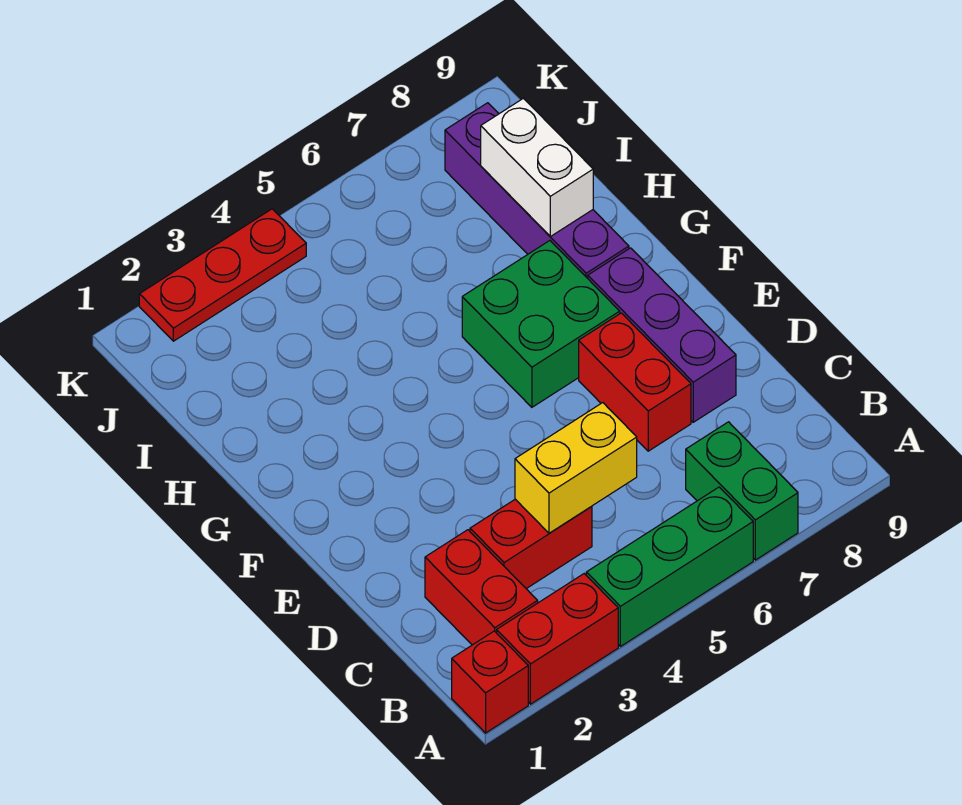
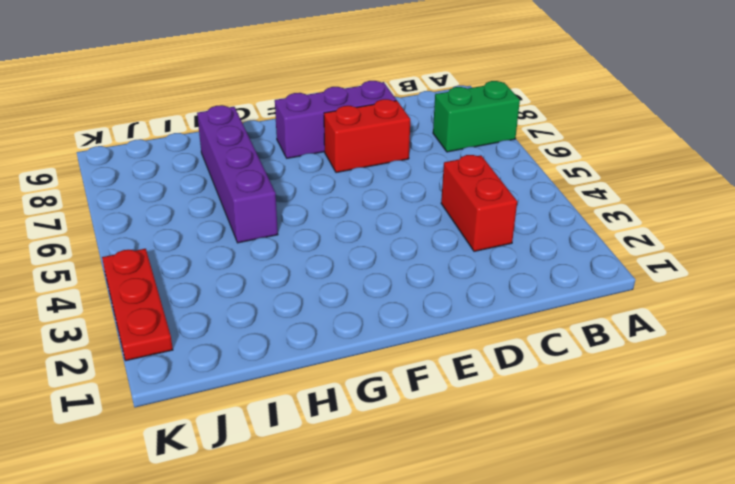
purple brick H5:H8 level 1 -> purple brick G8:J8 level 1
none -> red brick A1 level 1
none -> red brick A2:A3 level 1
none -> green brick A4:A6 level 1

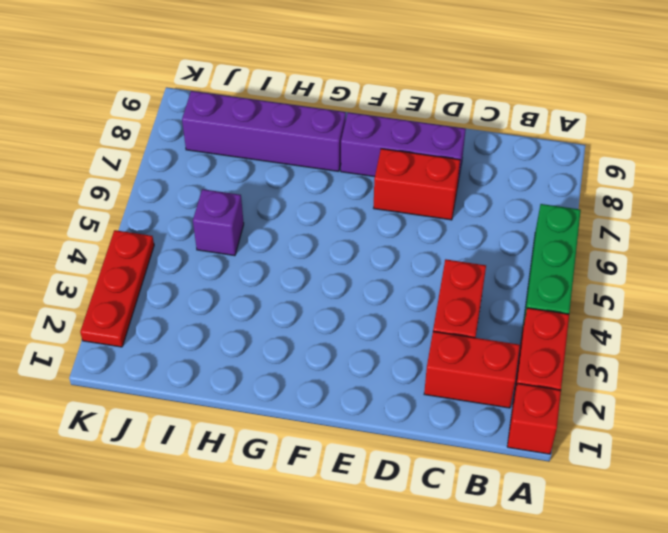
purple brick I5 level 1 -> none
none -> green brick A7:B7 level 1
none -> green brick F6:G7 level 1
none -> yellow brick C4:C5 level 2

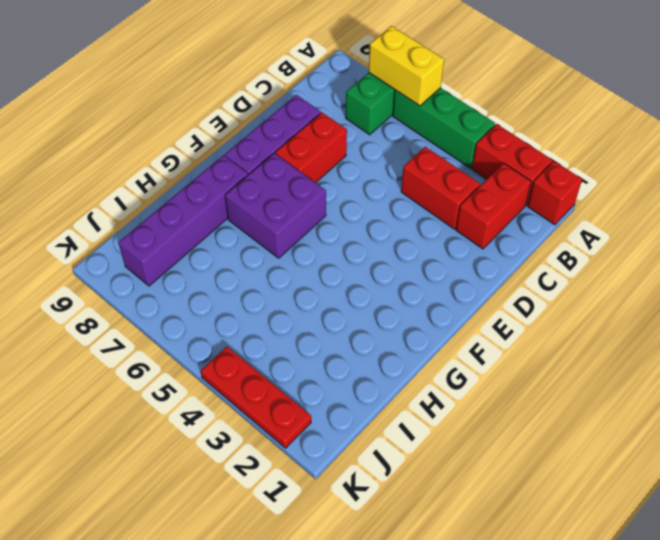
yellow brick A6:A7 level 2 -> yellow brick C4:C5 level 2
purple brick F6:G7 level 1 -> green brick F6:G7 level 1
none -> white brick H8:I8 level 2

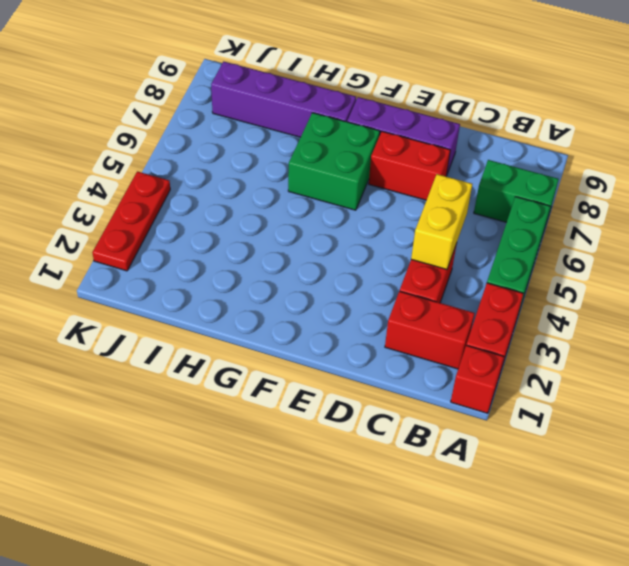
none -> white brick H8:I8 level 2

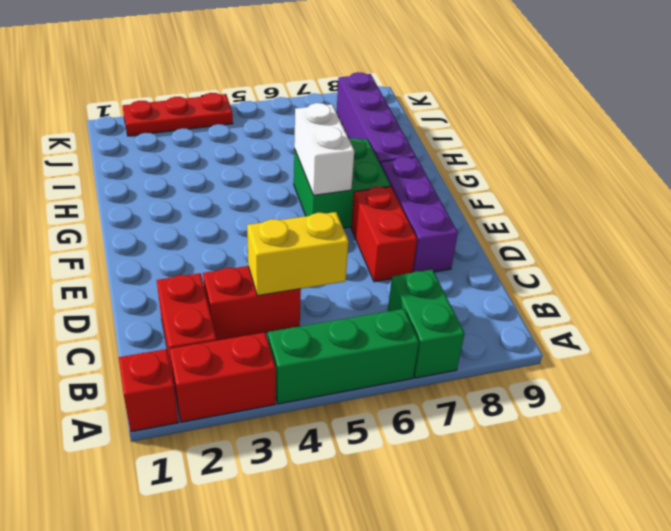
white brick F6:G6 level 2 -> white brick H8:I8 level 2

